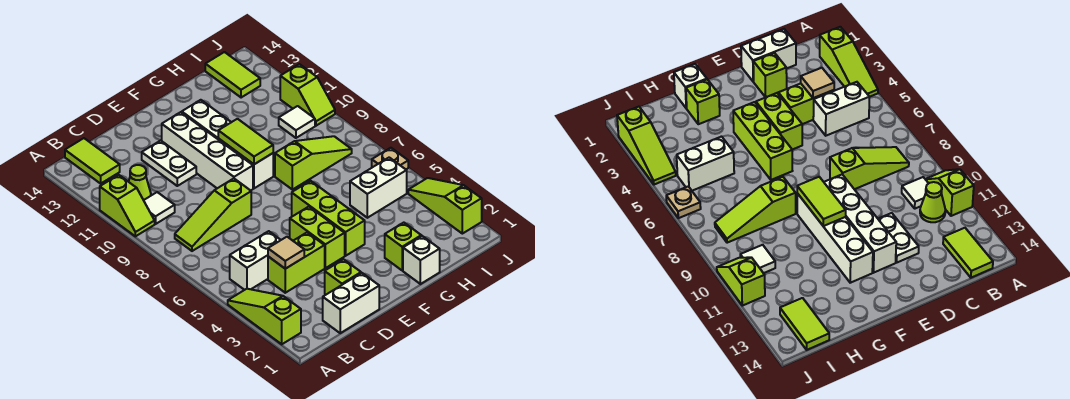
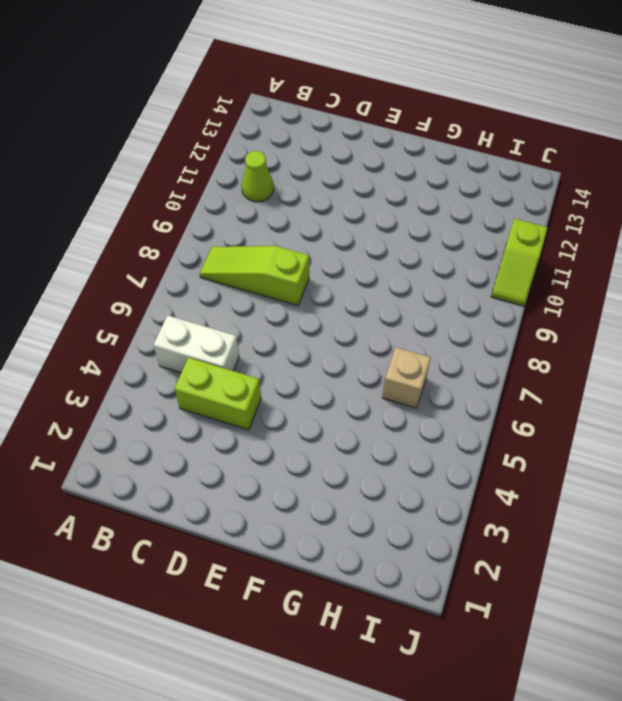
tan brick H6 level 1 -> none
none -> lime slope A2:A4 level 1 top 2
none -> lime slope A10:A11 level 1 top 11
none -> white tile B10 level 1

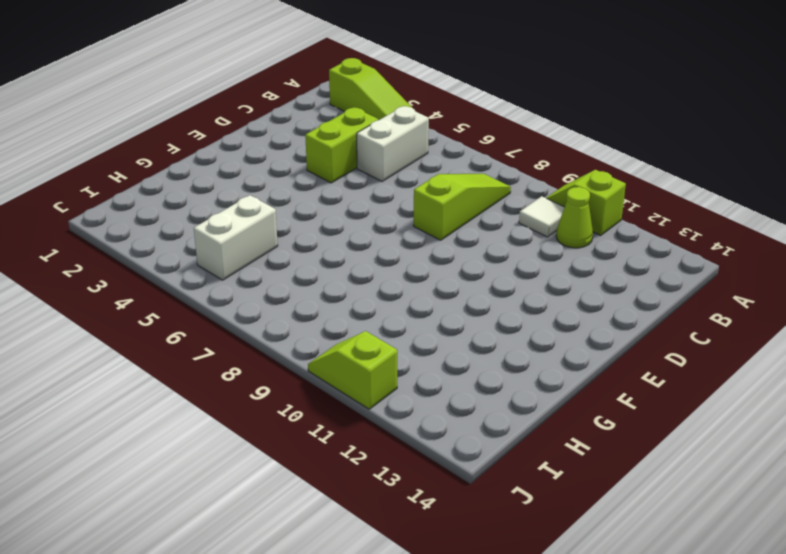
none -> lime tile B13:B14 level 1
none -> white brick C1:D1 level 1
none -> lime brick D2 level 1

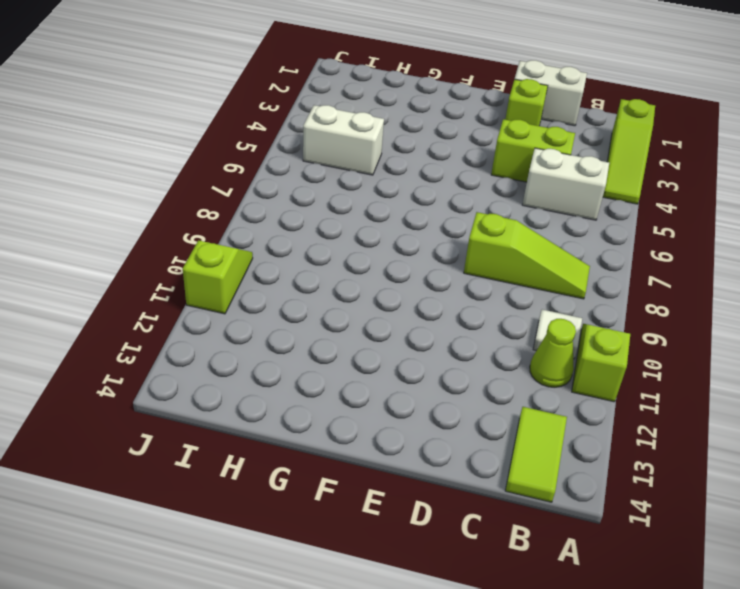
none -> white plate D11:D12 level 1
none -> lime brick E4:E5 level 1
none -> white brick E9:E12 level 1

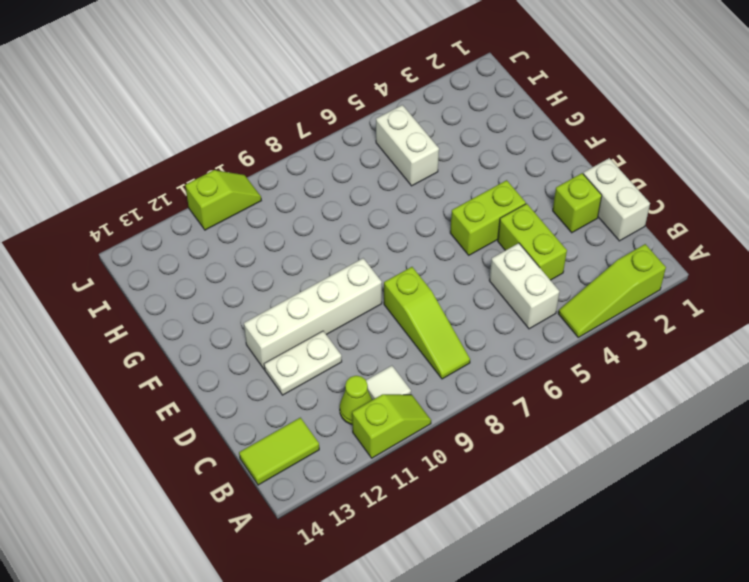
none -> lime brick F4:F6 level 1
none -> white brick F9:F12 level 1
none -> white brick G1 level 1

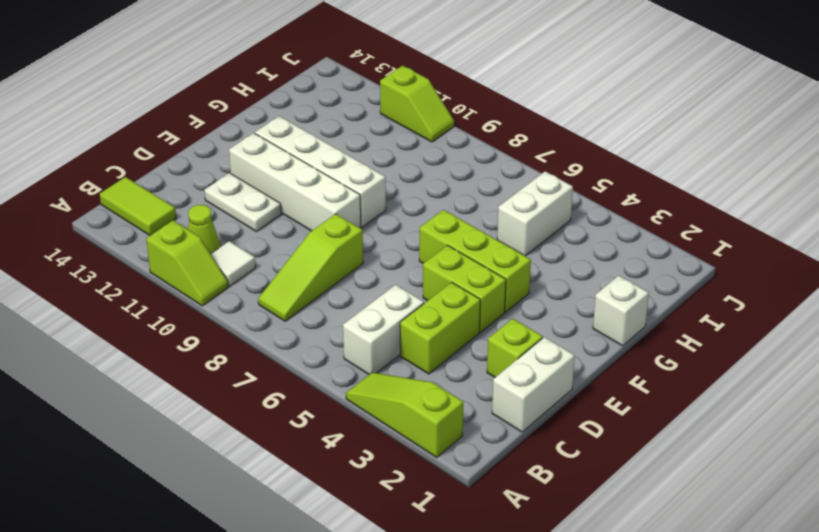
none -> lime brick G2 level 1
none -> lime slope G8:I8 level 1 top G
none -> white tile I10 level 1

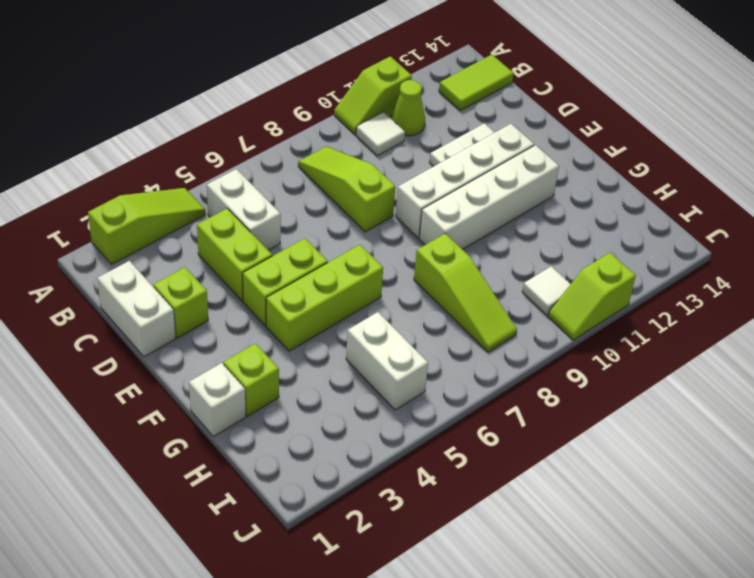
none -> lime tile I13:I14 level 1
none -> lime slope J2:J4 level 1 top 2
none -> tan plate J6 level 1

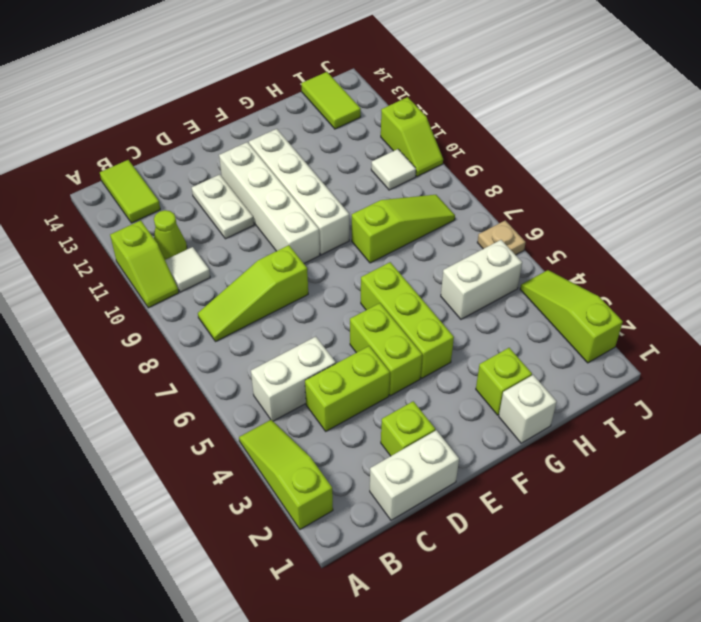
none -> tan tile C4 level 2
none -> lime tile F9:F10 level 2

